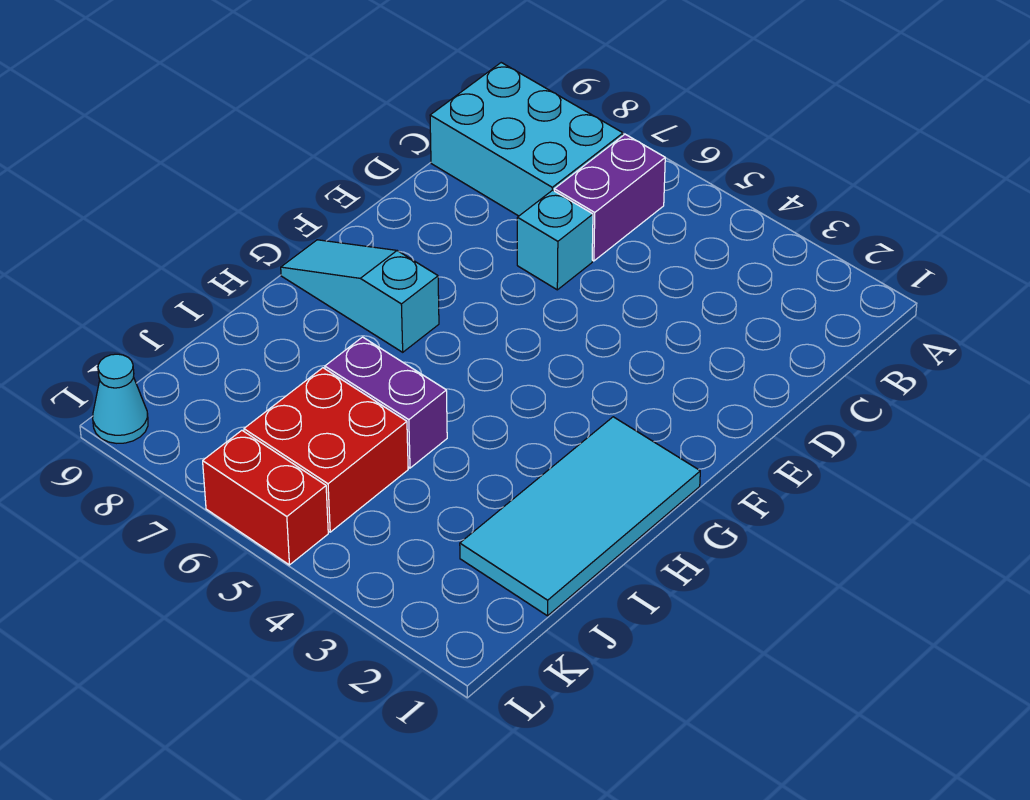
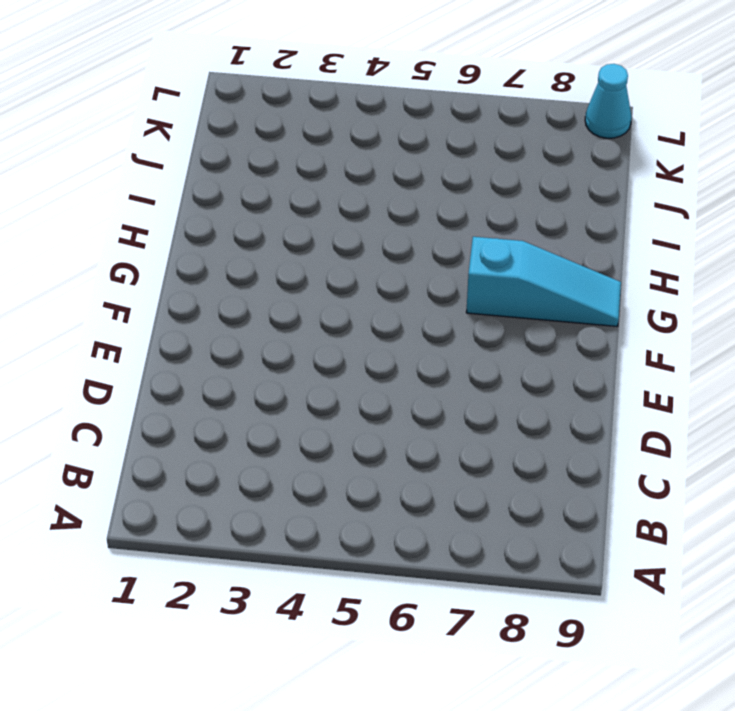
none -> purple brick B6:C6 level 1
none -> cyan brick B7:C9 level 1

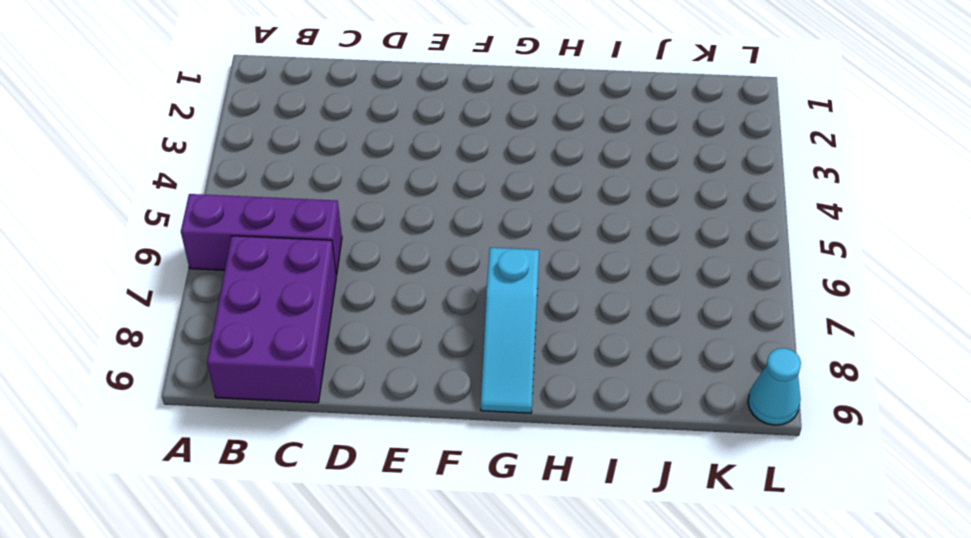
purple brick A6:C6 level 1 -> purple brick B6:C6 level 1
purple brick B7:C9 level 1 -> cyan brick B7:C9 level 1
none -> cyan brick D6 level 1
none -> cyan tile G1:J2 level 1

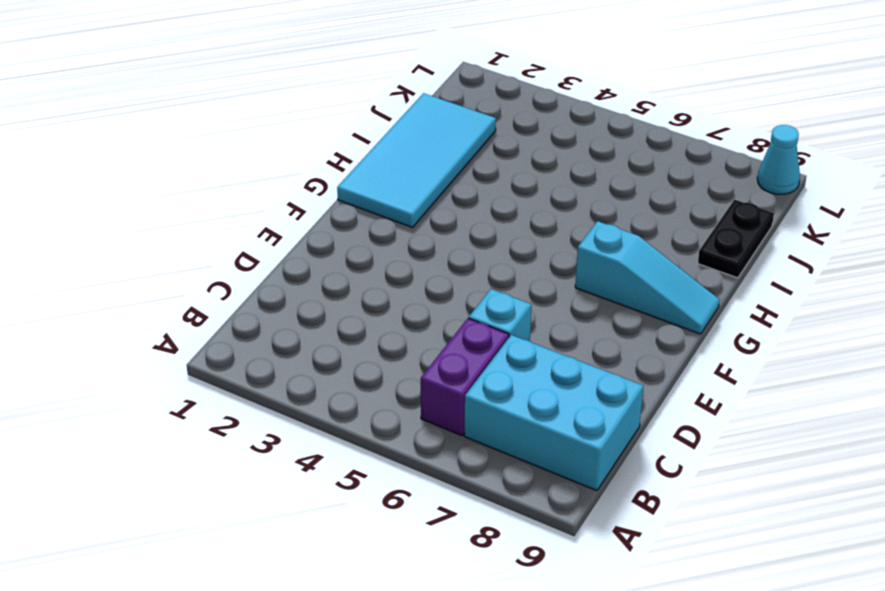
black plate I9:J9 level 1 -> none
none -> purple brick I5:I6 level 1
none -> red brick J5:K6 level 1

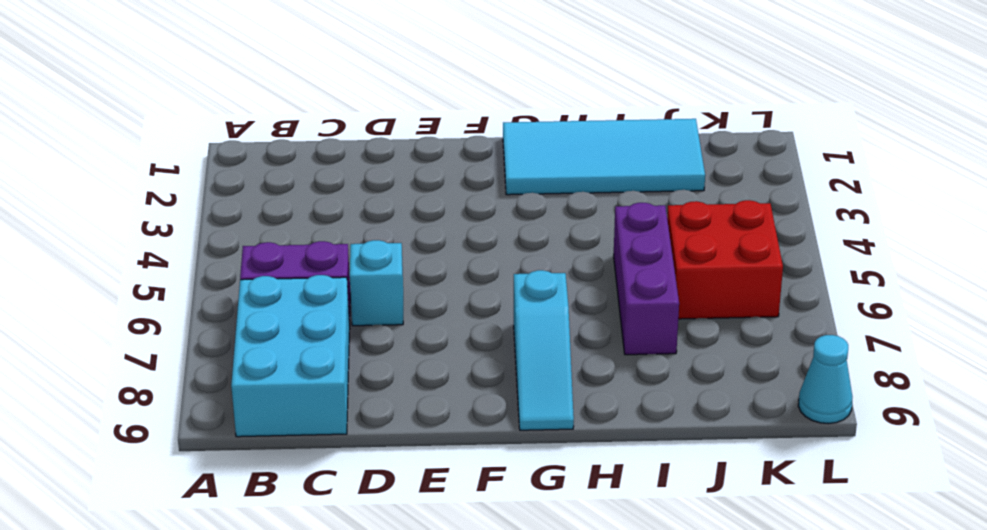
purple brick I5:I7 level 1 -> purple brick I5:I6 level 1
none -> red brick L5:L6 level 1

